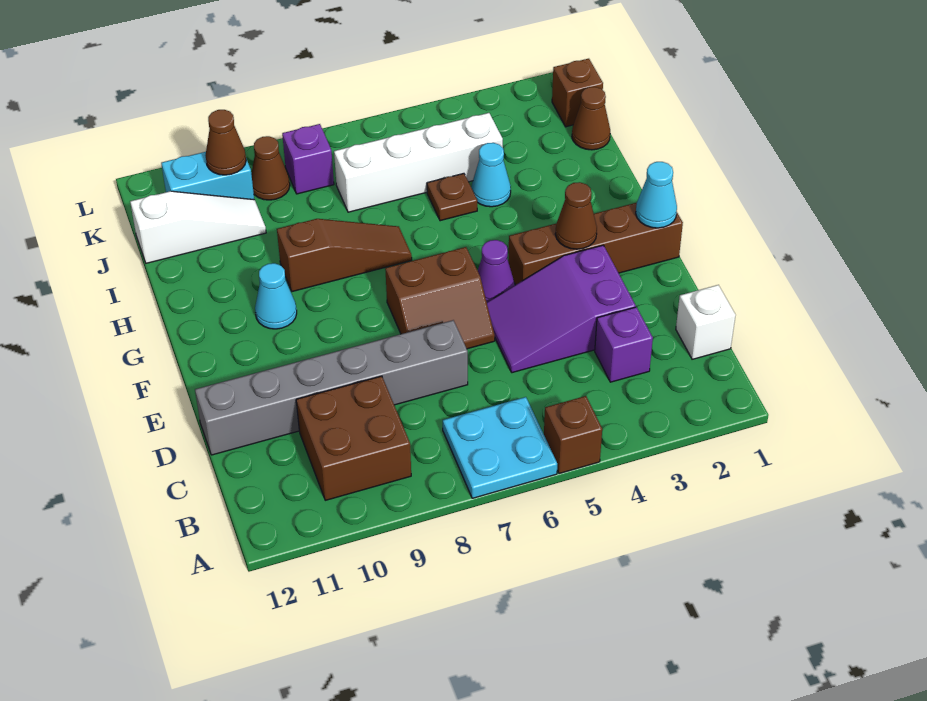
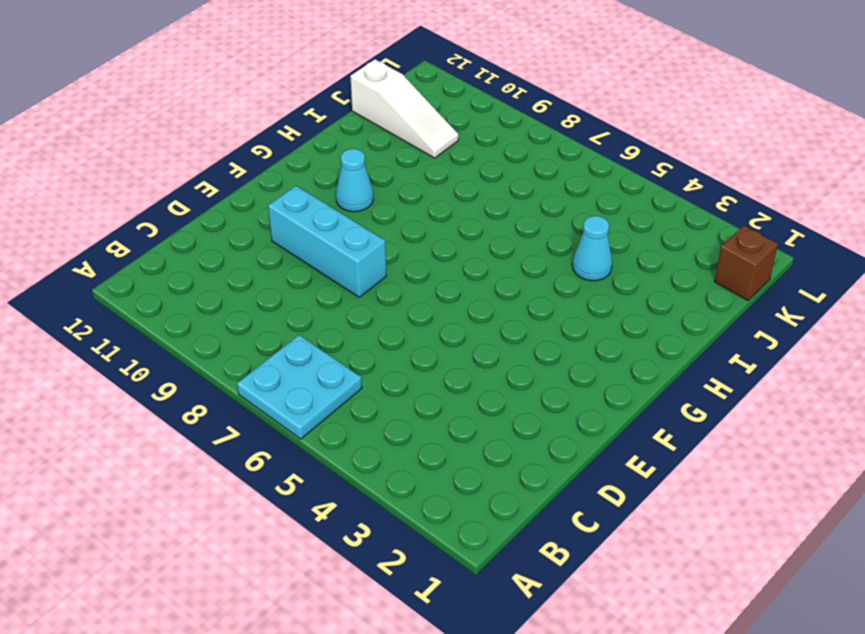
cyan brick E8:E10 level 1 -> none
none -> brown brick A5 level 1
none -> brown brick B9:C10 level 1
none -> white brick C1 level 1

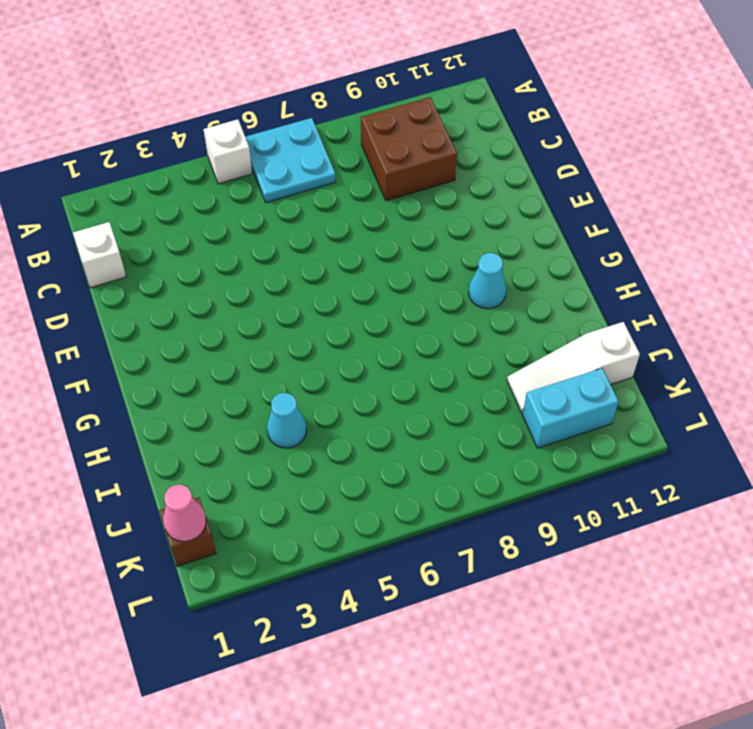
white brick A5 level 1 -> brown brick A5 level 1
pink cone K1 level 2 -> none
none -> purple brick C3 level 1
none -> purple slope D3:E5 level 1 top 3
none -> grey brick D7:D12 level 1

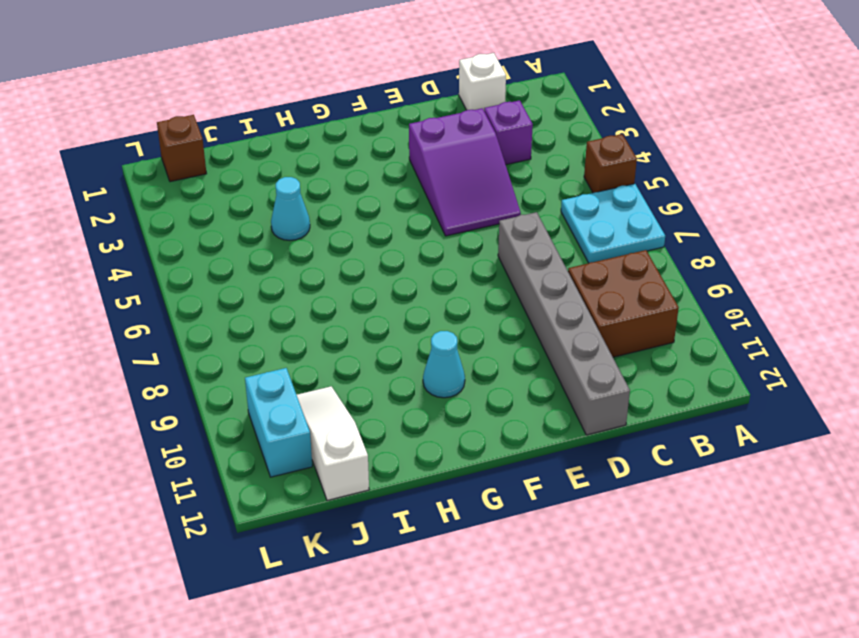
none -> brown slope E6:F7 level 1 top F
none -> brown brick F1:F4 level 1
none -> purple cone F5 level 1

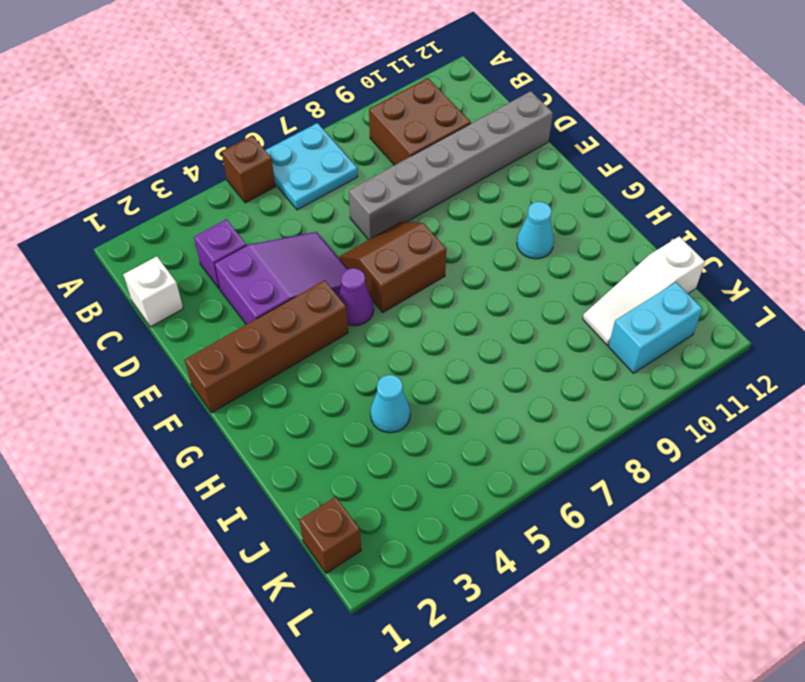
none -> brown slope H7:H9 level 1 top 9
none -> brown plate I5 level 1
none -> brown cone J1 level 1

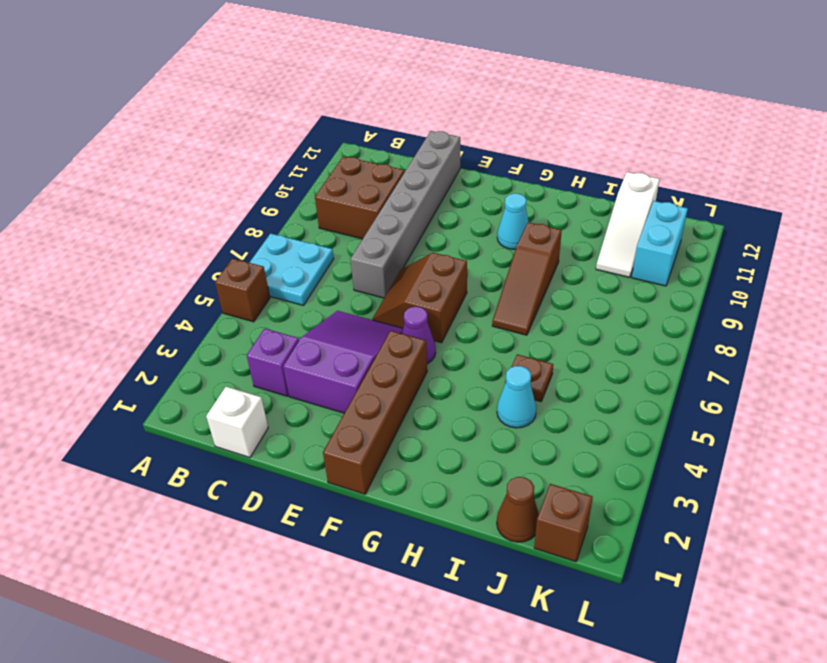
none -> white brick J4:J7 level 1
none -> purple brick K8 level 1
none -> brown cone K9 level 1

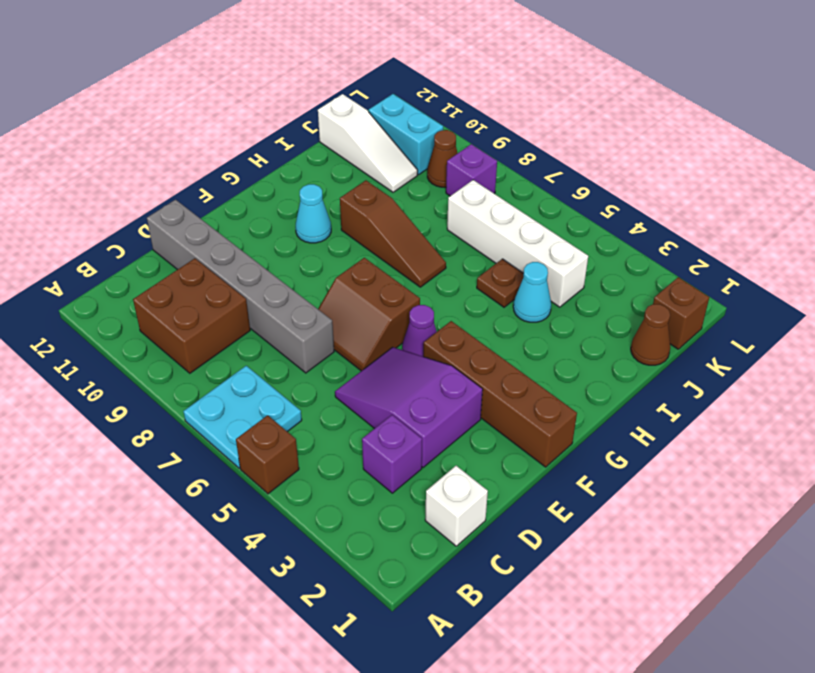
none -> cyan cone F1 level 2
none -> brown cone F3 level 2
none -> brown cone K10 level 2

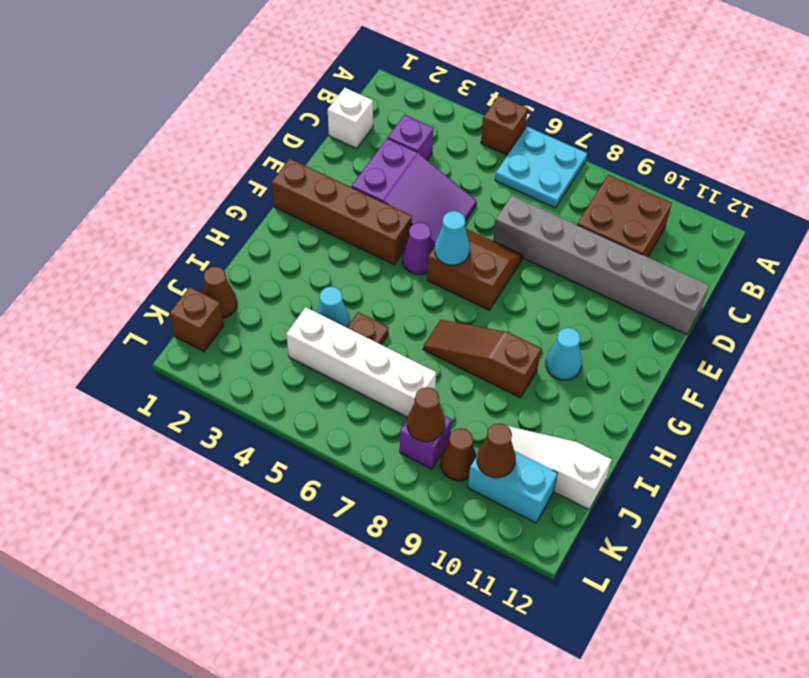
cyan cone F6 level 2 -> cyan cone F1 level 2
brown cone K8 level 2 -> brown cone F3 level 2

